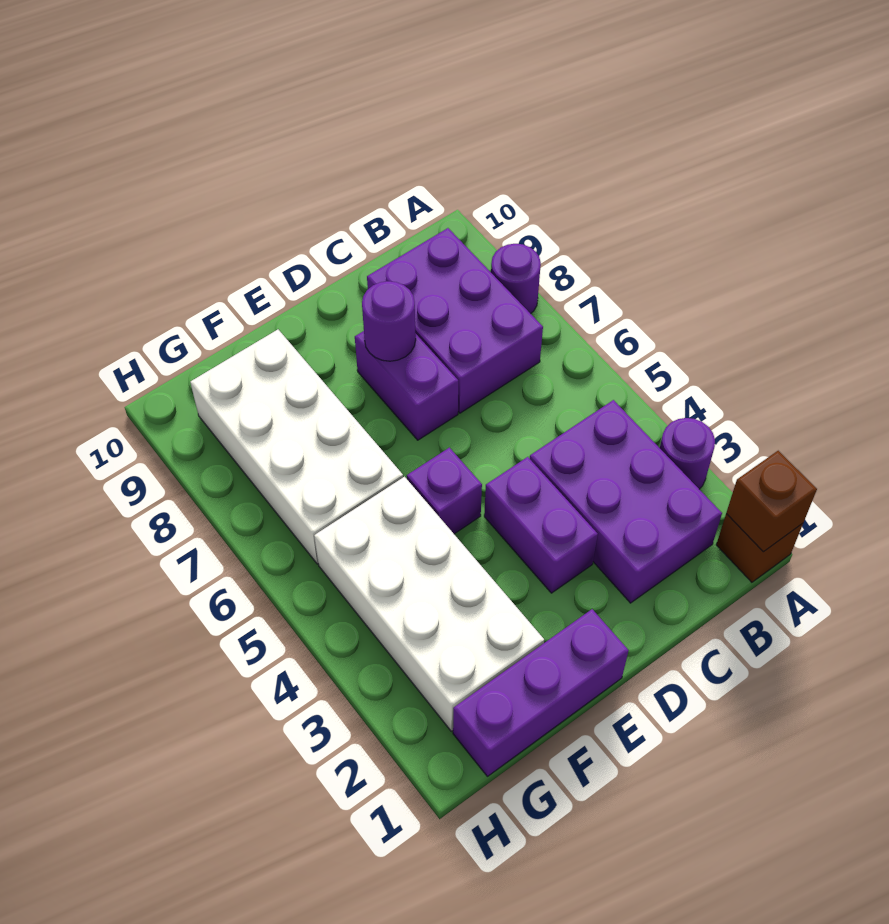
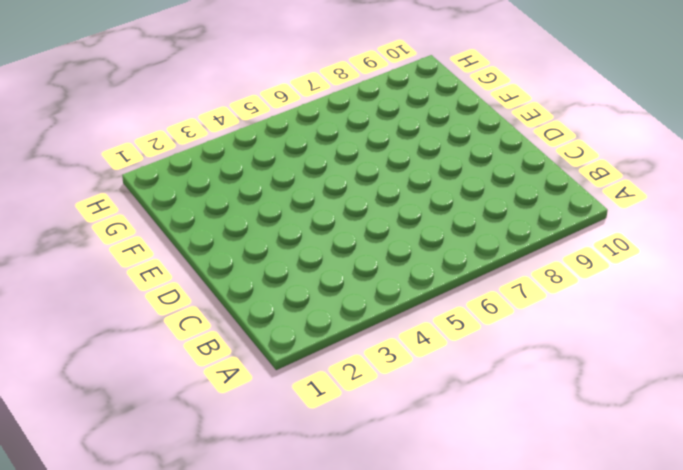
none -> brown brick A1 level 1
none -> purple round brick A3 level 1
none -> purple round brick A8 level 1

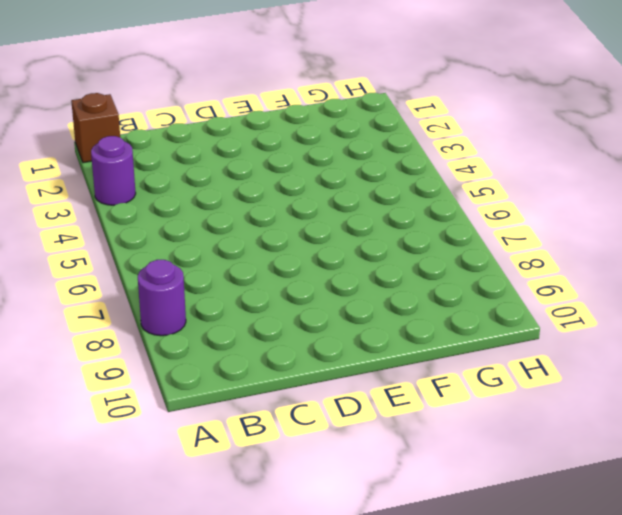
none -> purple brick B2:C4 level 1
none -> purple brick B7:C9 level 1
none -> purple brick D3:D4 level 1

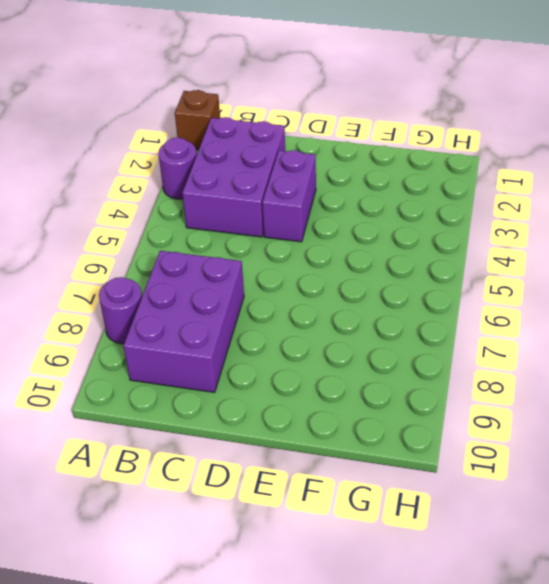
none -> purple brick D7:D8 level 1
none -> purple brick E1:G1 level 1
none -> purple brick E5 level 1

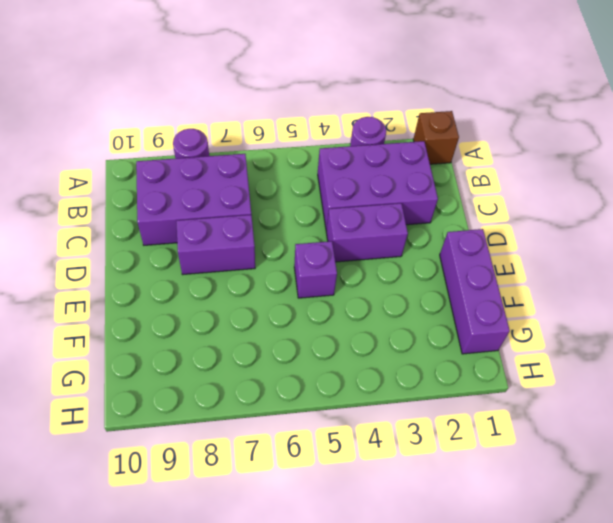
none -> white brick F2:G5 level 1
none -> white brick F6:G9 level 1
none -> brown brick A1 level 2

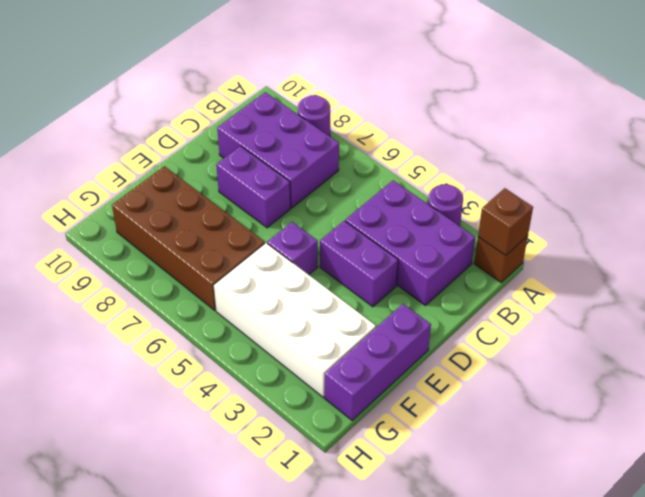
brown brick F6:G9 level 1 -> white brick F6:G9 level 1
none -> purple round brick D8 level 2

